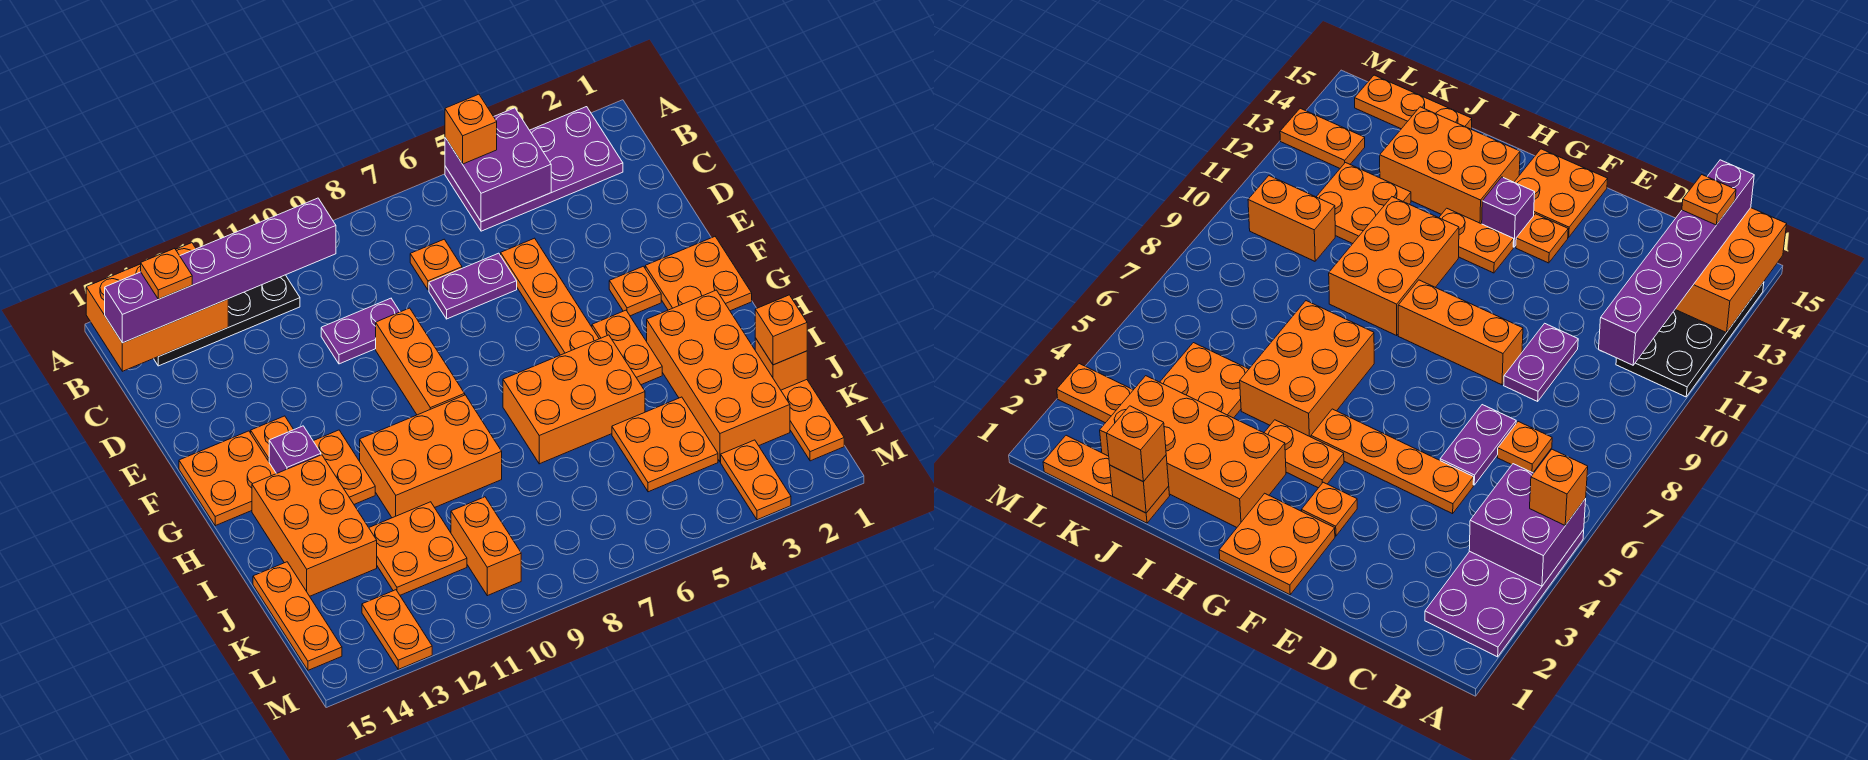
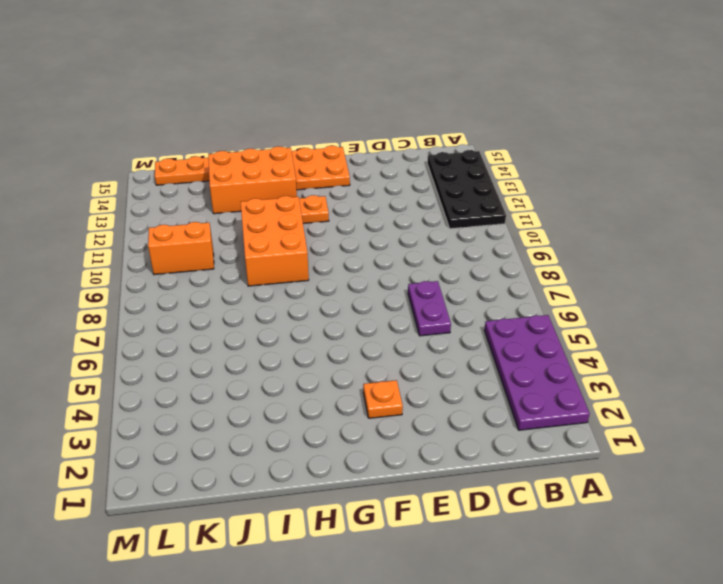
none -> orange plate C7 level 1
none -> orange plate D5:G5 level 1
none -> purple plate D9:D10 level 1
none -> orange brick E9:G9 level 1

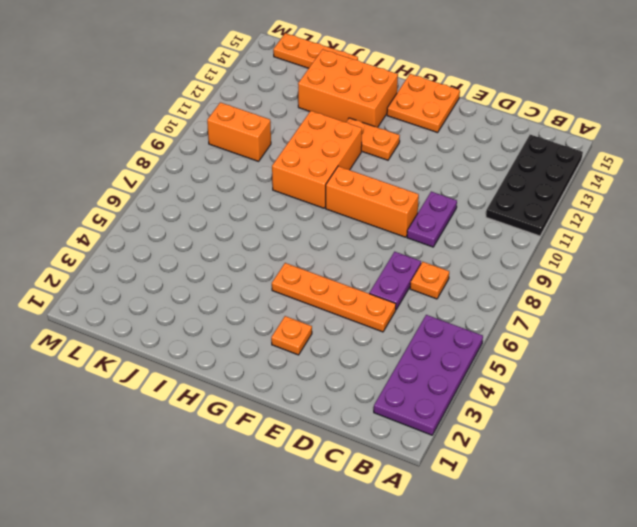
none -> orange plate F1:G2 level 1
none -> orange plate F13 level 1
none -> orange plate G4:H4 level 1
none -> purple brick G13 level 1

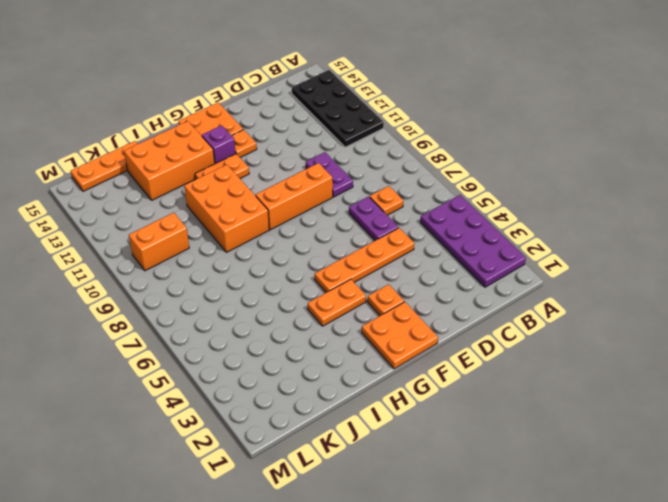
none -> orange brick H2:K3 level 1
none -> orange brick H5:I7 level 1
none -> orange plate J1:L1 level 1
none -> orange plate J4:K5 level 1

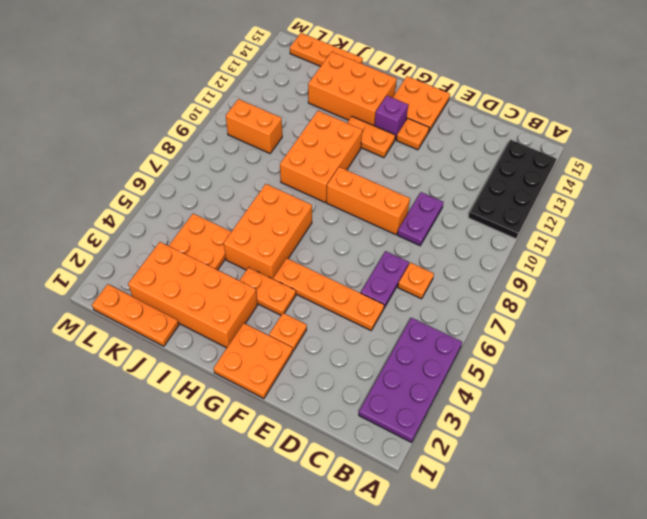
none -> orange plate J11:K12 level 1
none -> orange plate L3:M3 level 1
none -> orange plate L13:M13 level 1
none -> purple brick A4:B5 level 2

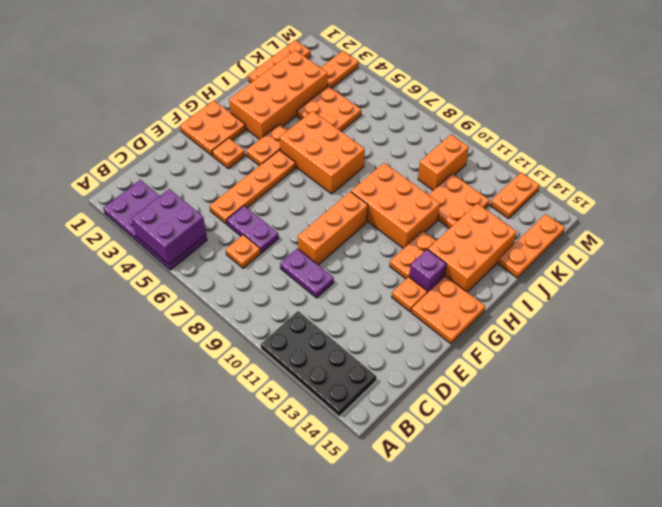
none -> orange brick A13:B15 level 2
none -> orange brick J1 level 2
none -> orange brick A5 level 3
none -> purple brick B10:B15 level 3

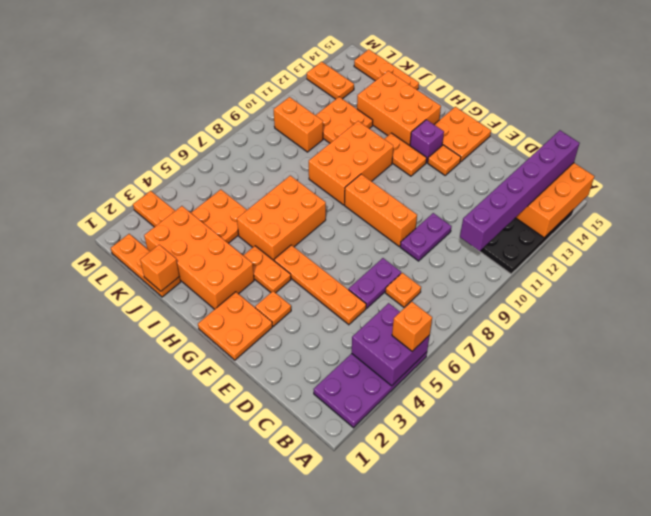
none -> orange brick J1 level 3
none -> orange plate B14 level 4

